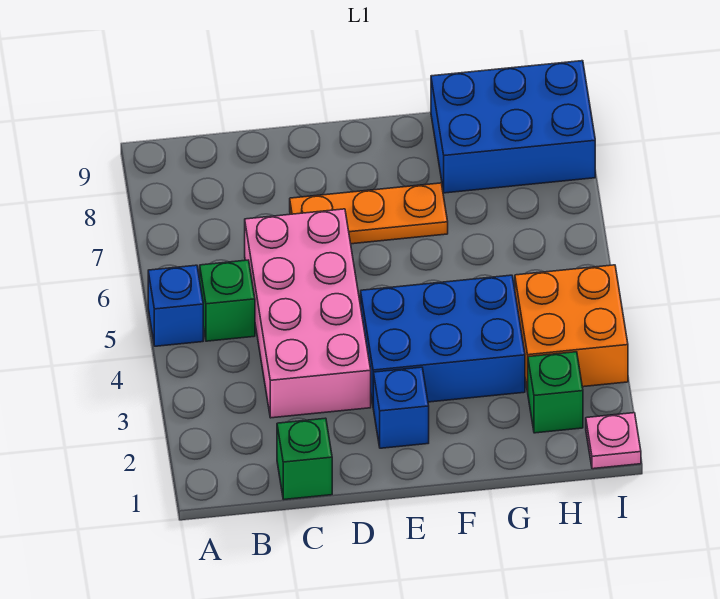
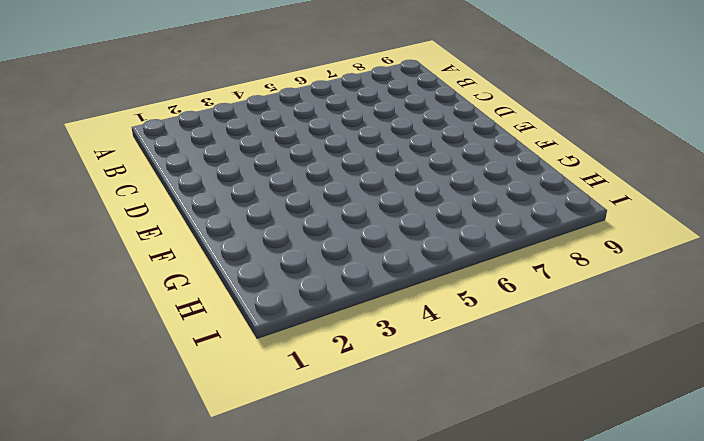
none -> blue brick A5 level 1
none -> green brick B5 level 1

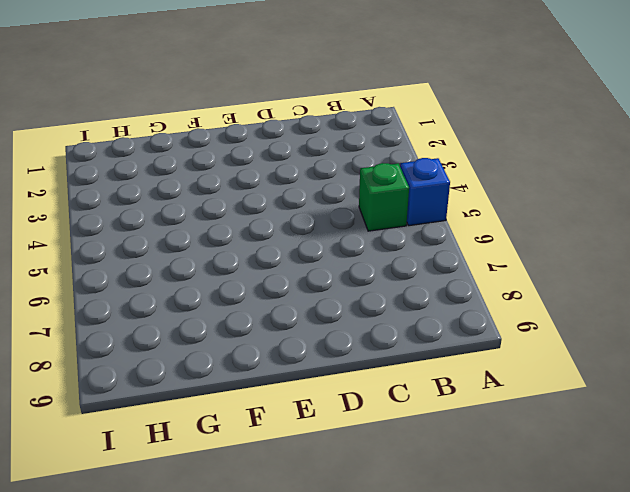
none -> green brick C1 level 1
none -> pink brick C3:D6 level 1

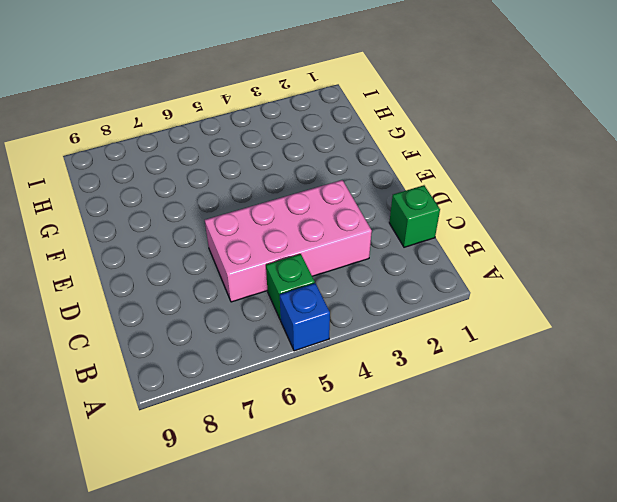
none -> orange plate D7:F7 level 1
none -> blue brick E2 level 1

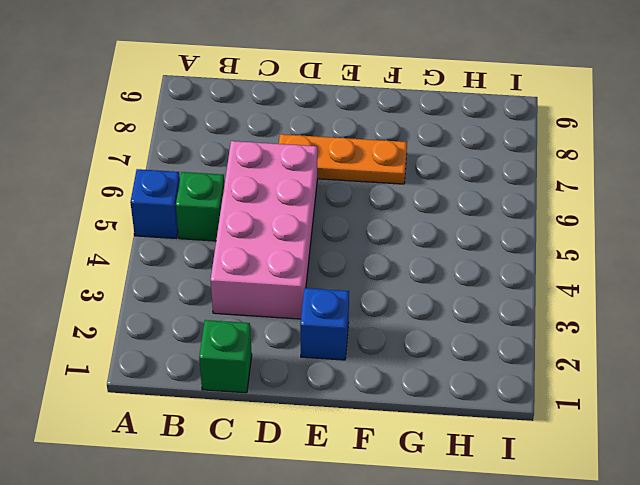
none -> blue brick E3:G4 level 1
none -> blue brick G8:I9 level 1

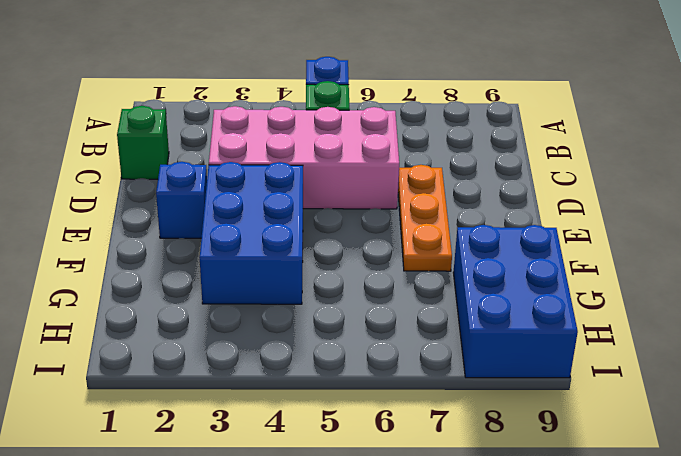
none -> green brick H2 level 1
none -> orange brick H3:I4 level 1

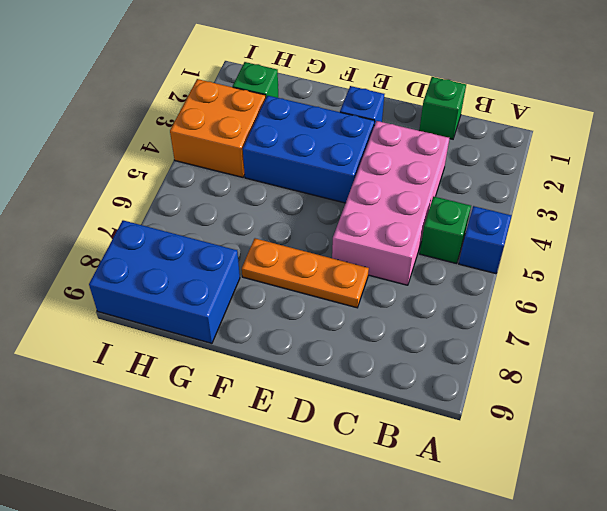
none -> pink plate I1 level 1

